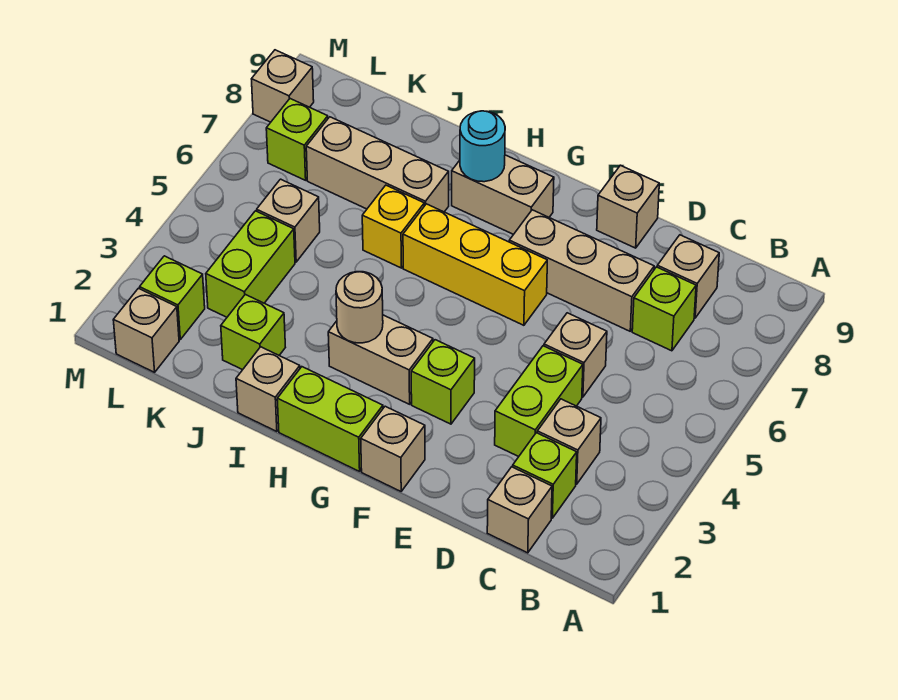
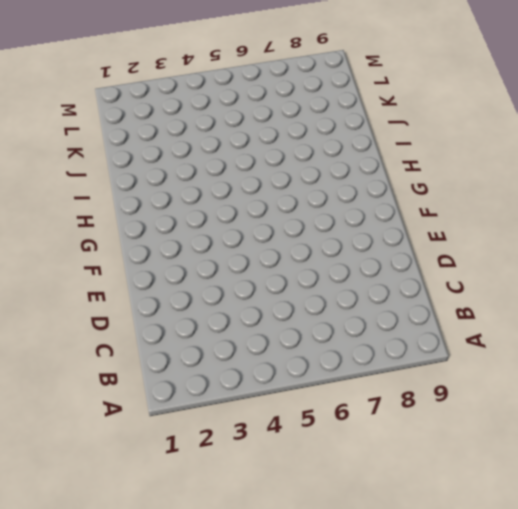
none -> tan brick C1 level 1
none -> lime brick C2 level 1
none -> tan brick C3 level 1

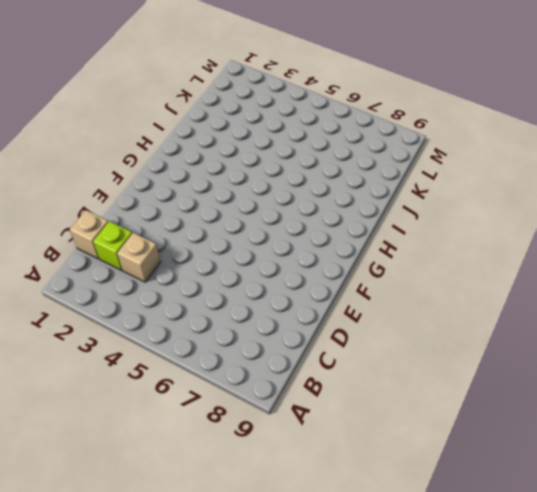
none -> lime brick C7 level 1
none -> tan brick C8 level 1
none -> lime brick D3:D4 level 1

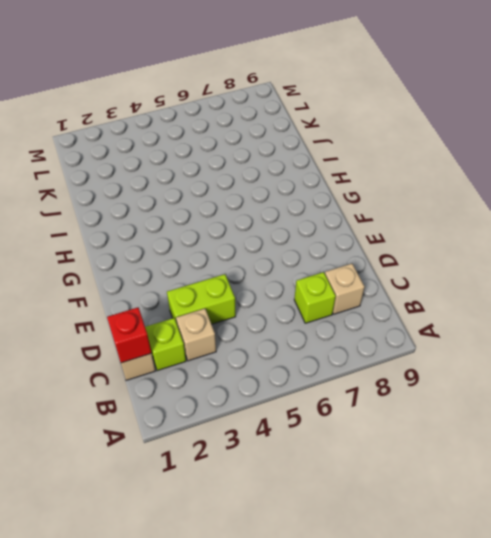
red brick C1 level 2 -> none
none -> tan brick D5 level 1
none -> tan brick D7:F7 level 1
none -> tan brick E9 level 1

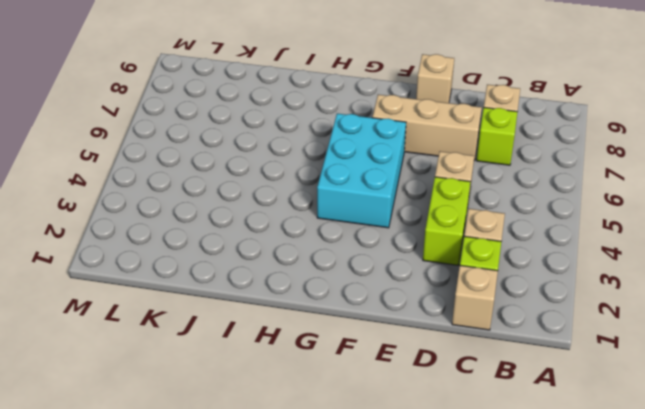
cyan brick F4:G6 level 1 -> yellow brick F6:H6 level 1
none -> tan brick F1 level 1
none -> lime brick F3 level 1
none -> lime brick G1:H1 level 1

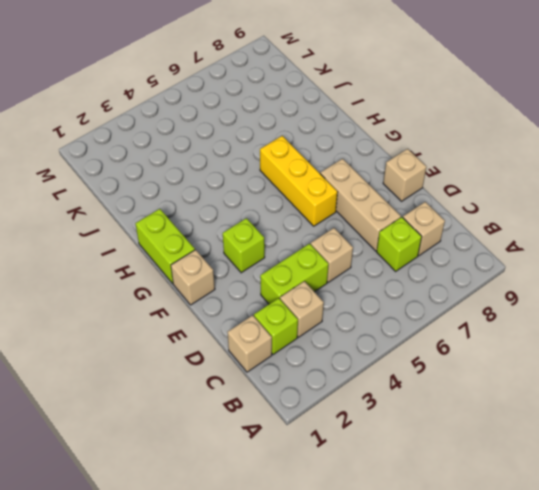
none -> tan brick G3:H3 level 1
none -> tan brick G8:H8 level 1
none -> tan brick I1 level 1

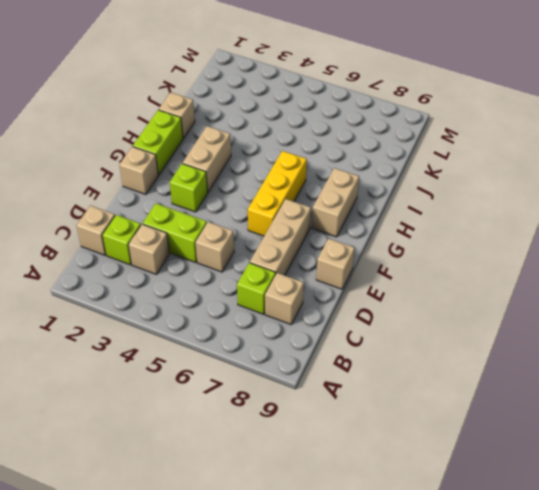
none -> yellow brick I6 level 1
none -> tan brick I7:K7 level 1
none -> lime brick J2 level 1

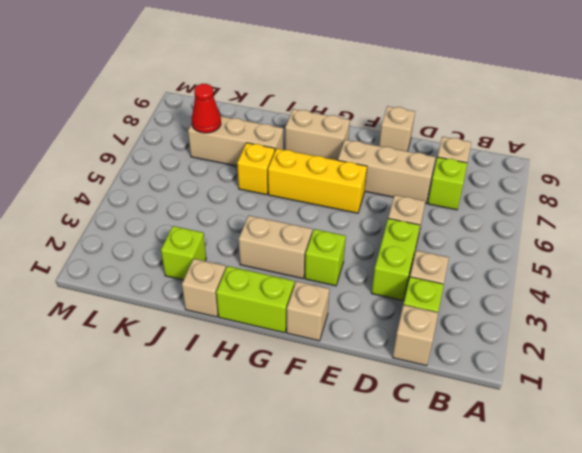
red cone K7 level 2 -> none
none -> lime brick K3:K4 level 1
none -> tan brick K5 level 1
none -> tan brick L1 level 1

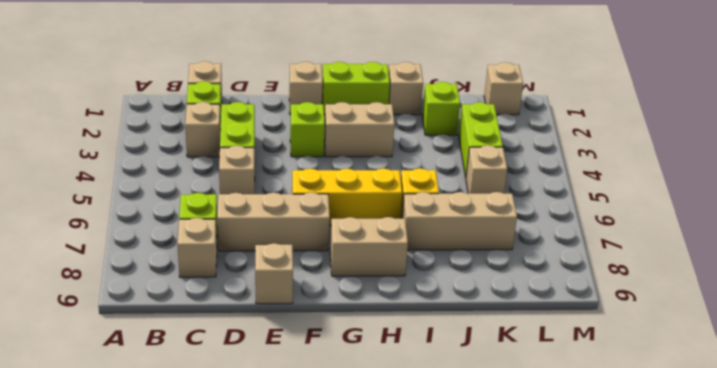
none -> lime brick L2 level 1
none -> lime brick L7 level 1
none -> tan brick M8 level 1

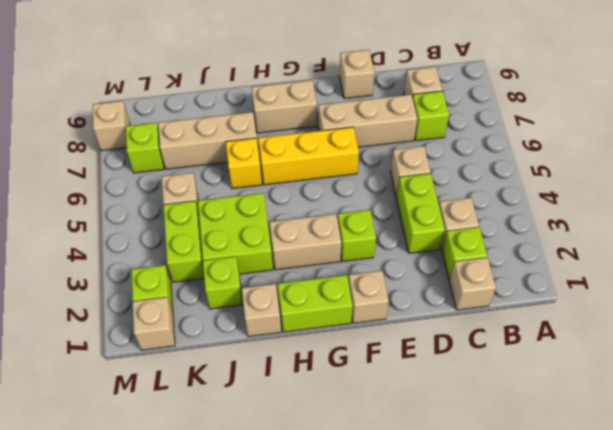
lime brick I3:J4 level 1 -> none
none -> tan round brick H3 level 2
none -> cyan round brick H8 level 2

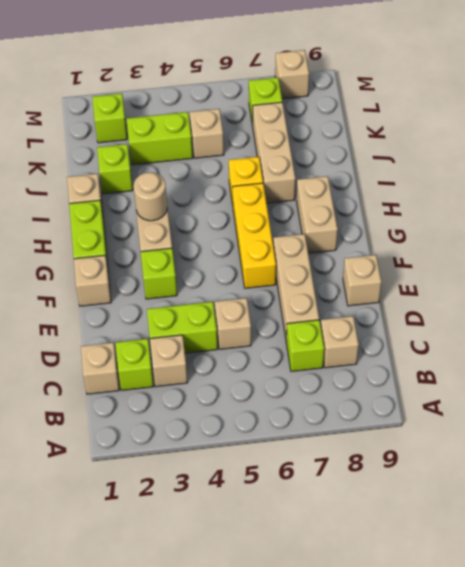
none -> tan brick L1 level 1
none -> cyan round brick H8 level 2

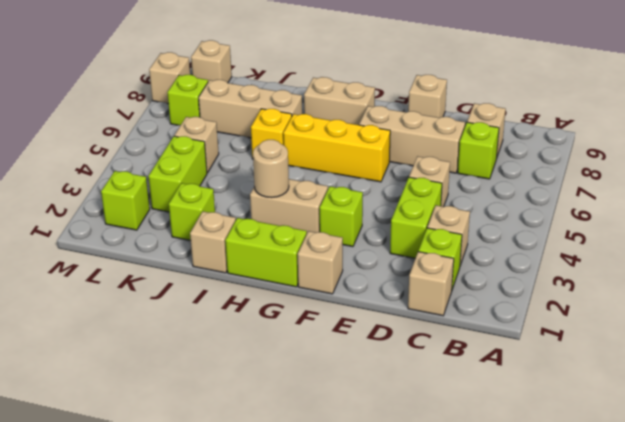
tan brick L9 level 1 -> tan brick L1 level 1
none -> cyan round brick H8 level 2

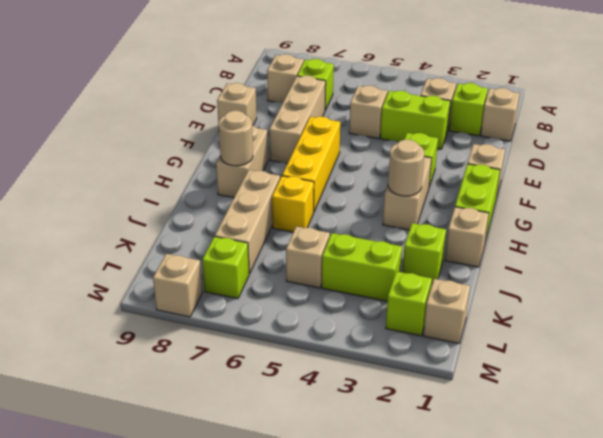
tan round brick H8 level 2 -> cyan round brick H8 level 2

